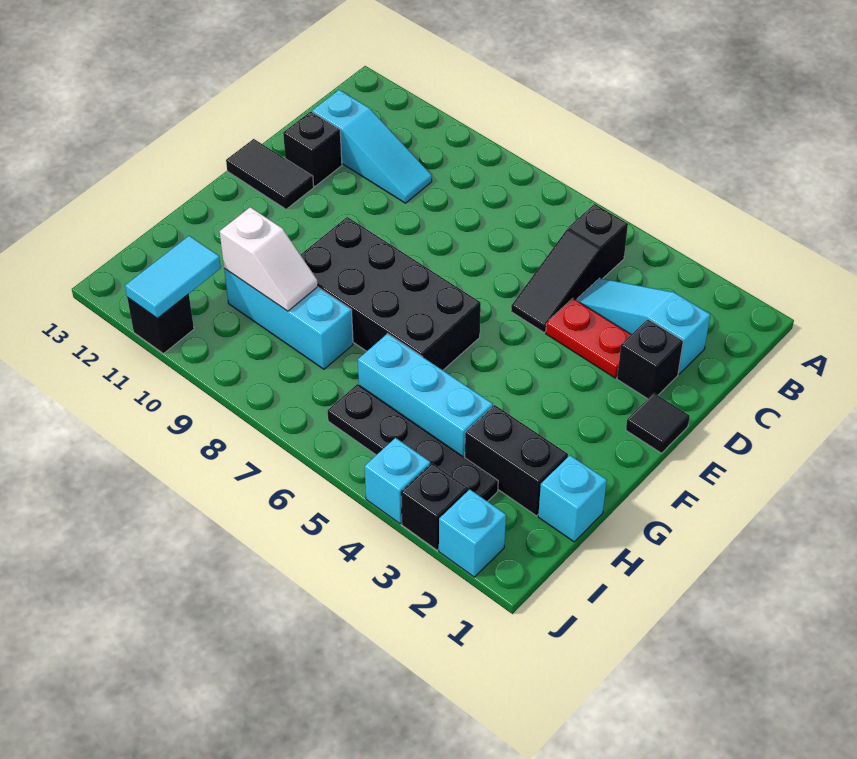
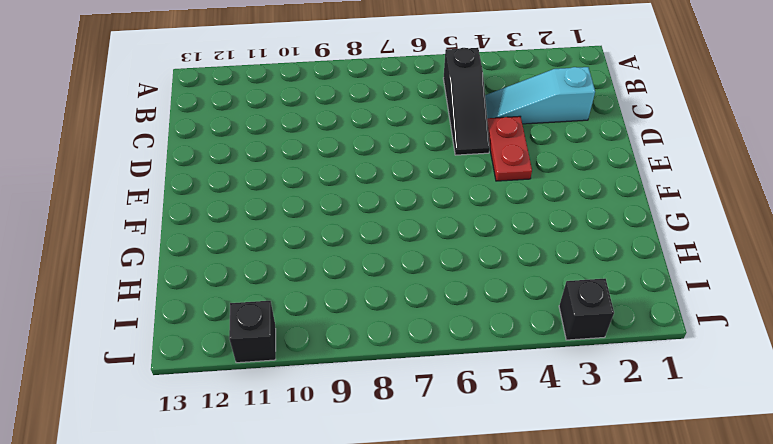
red plate D4:E4 level 1 -> red plate D3:D4 level 1
none -> cyan slope C10:C12 level 1 top 12
none -> black brick D2 level 1
none -> black brick D12 level 1

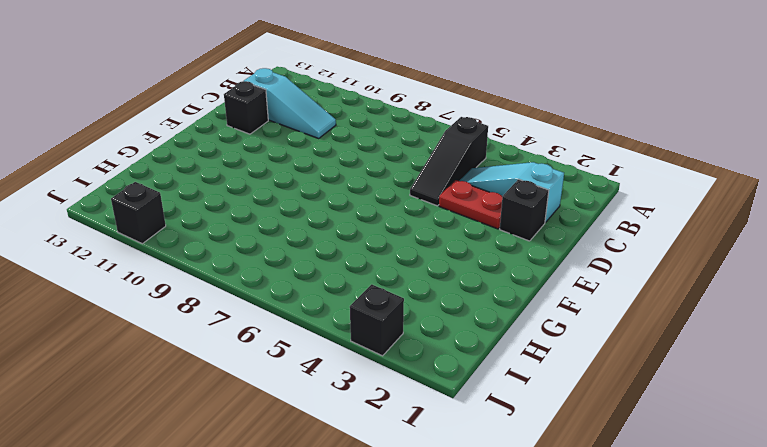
none -> black tile E1 level 1
none -> black tile E12:E13 level 1
none -> black brick F6:G9 level 1

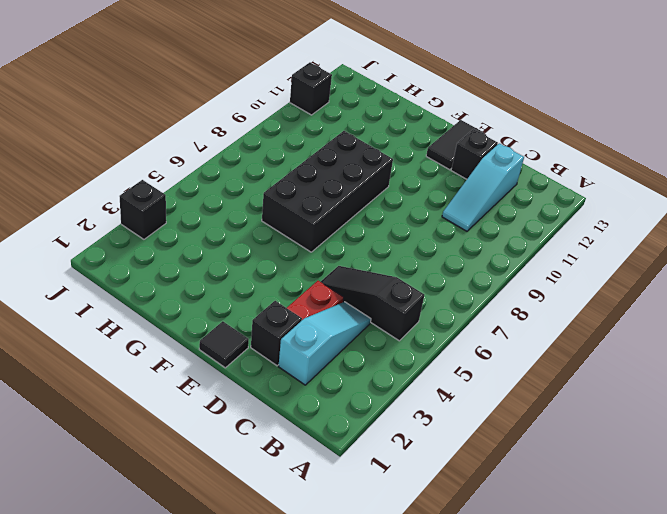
none -> cyan brick H1 level 1
none -> black brick H2:H3 level 1
none -> cyan brick H4:H6 level 1

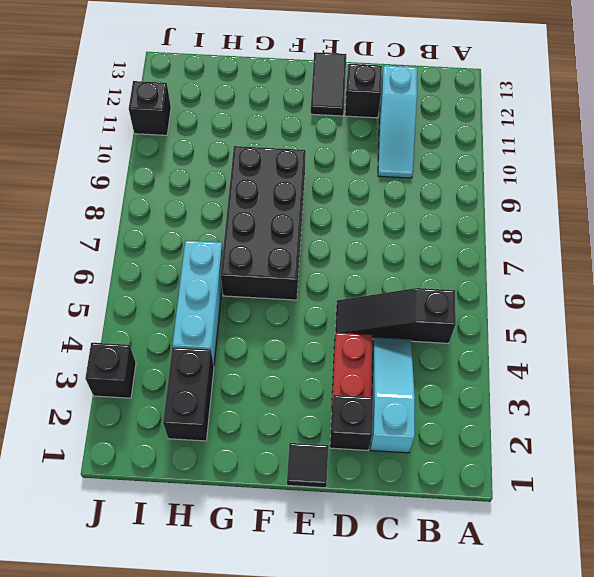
none -> cyan brick H1 level 1
none -> cyan brick H8:H10 level 1
none -> black plate I3:I6 level 1

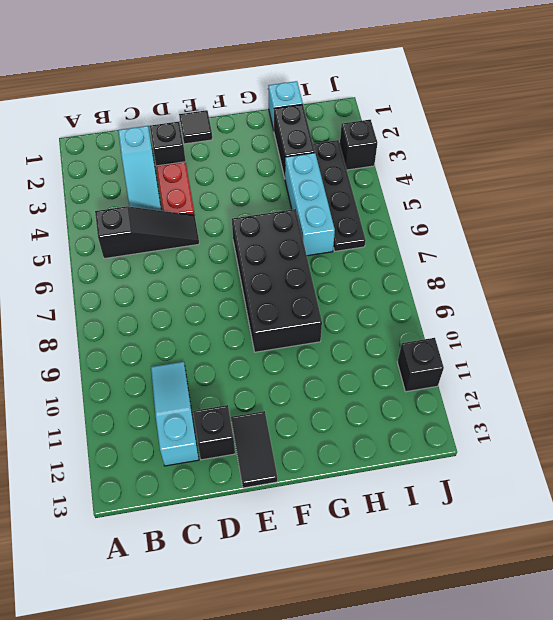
none -> cyan brick H8:H10 level 1
none -> cyan brick J2 level 1
none -> cyan brick J4 level 1

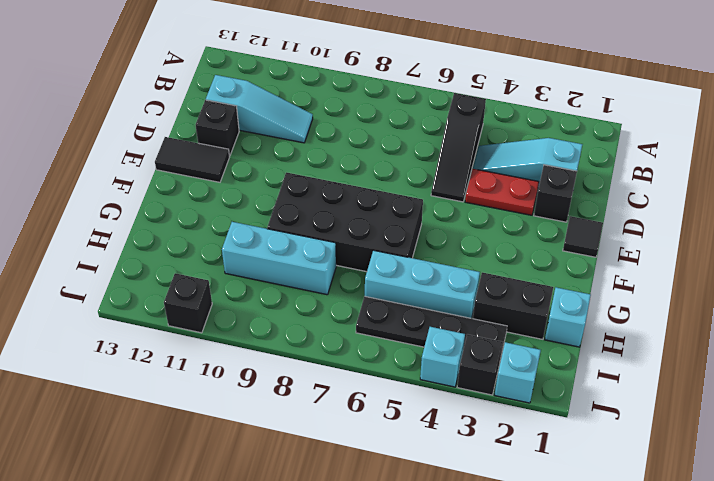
none -> white slope H9:H10 level 2 top 10
none -> cyan tile I11:J11 level 2

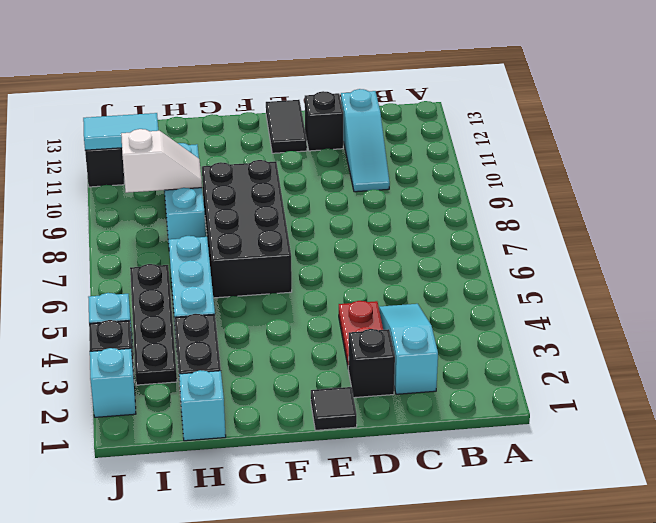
white slope H9:I9 level 2 top I -> white slope H9:H10 level 2 top 10
none -> black slope B5:D5 level 1 top B

